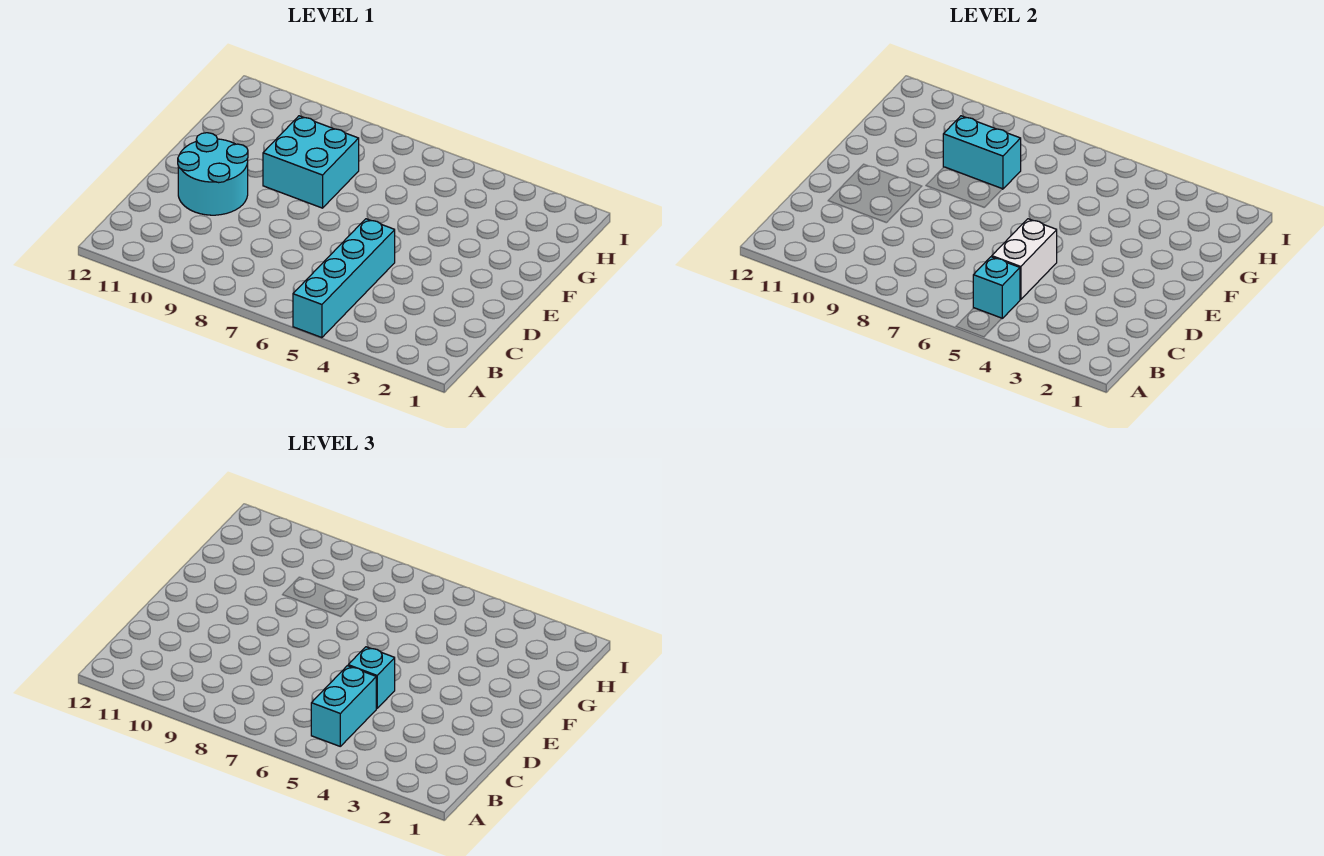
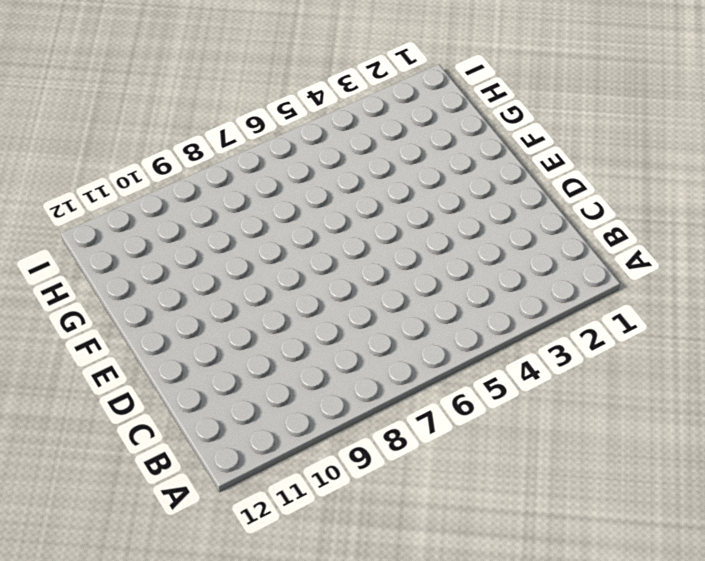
none -> cyan brick A5:D5 level 1
none -> cyan round brick D10:E11 level 1

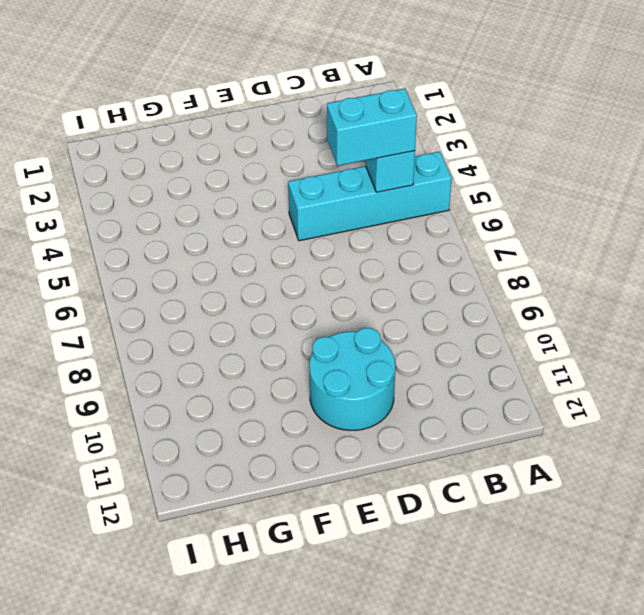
none -> cyan brick F8:G9 level 1
none -> white brick C5:D5 level 2

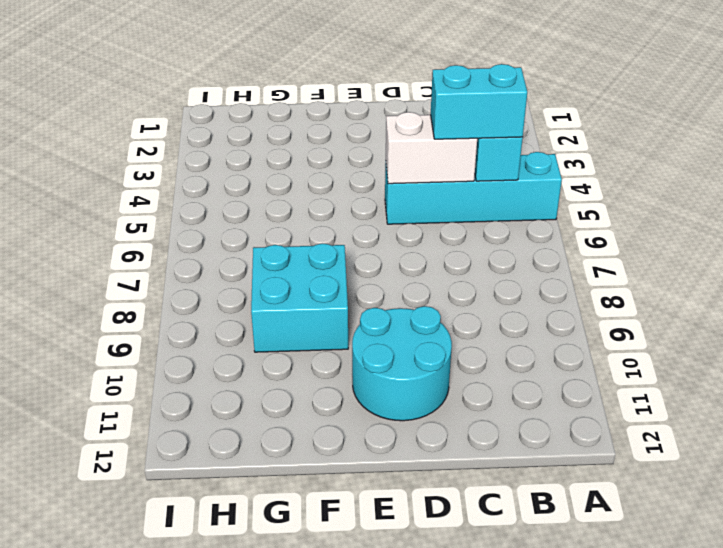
none -> cyan brick G8:G9 level 2
none -> cyan brick D5 level 3

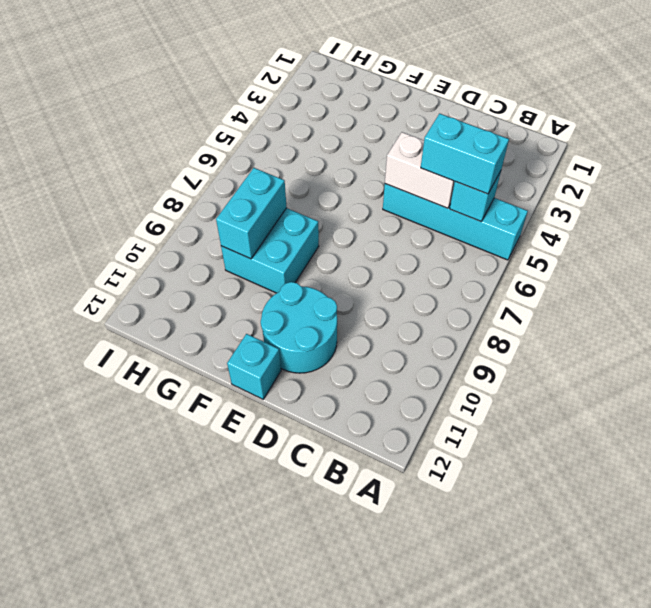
cyan brick E12 level 1 -> cyan brick D5 level 3

